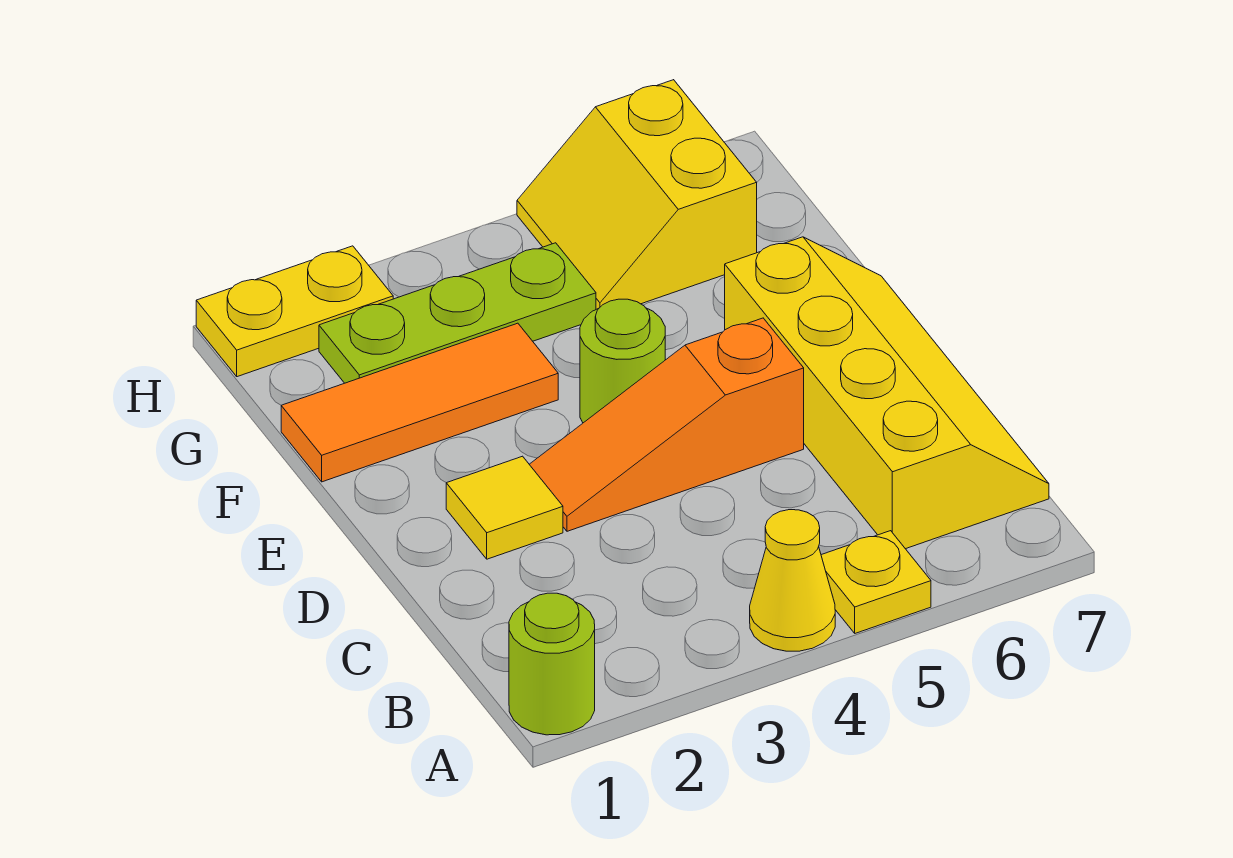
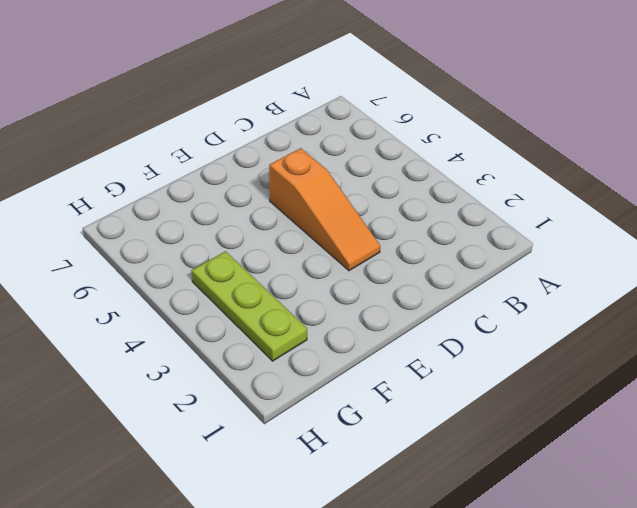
none -> lime round brick A1 level 1
none -> yellow cone A4 level 1

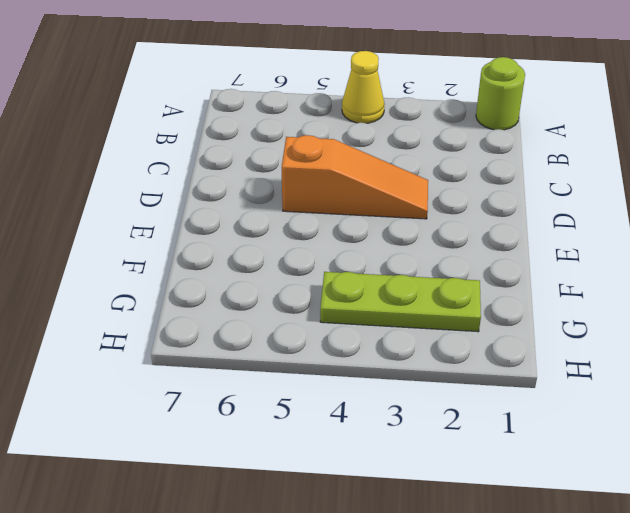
none -> yellow plate A5 level 1
none -> yellow slope B6:E7 level 1 top 6

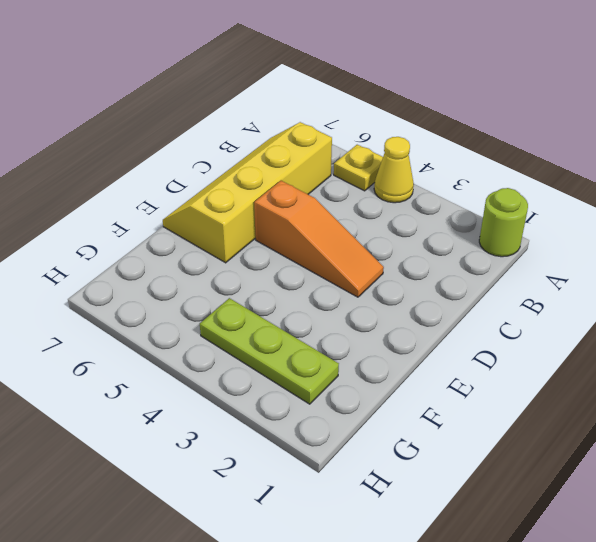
none -> yellow tile D2 level 1
none -> lime round brick E4 level 1

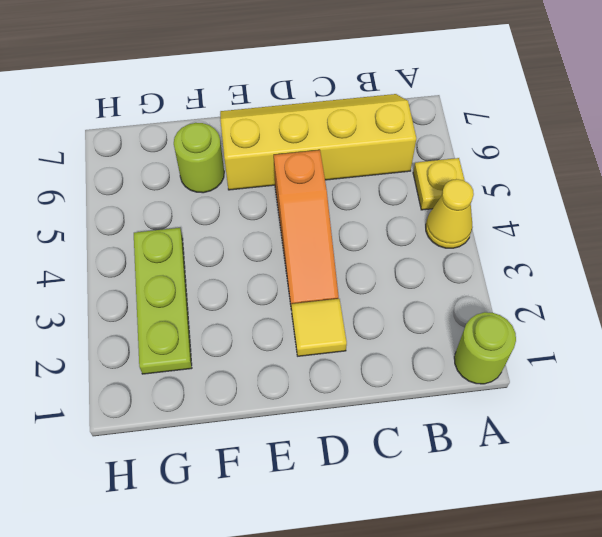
lime round brick F6 level 1 -> lime round brick E4 level 1
none -> orange tile F1:F3 level 1
none -> yellow slope G5:H6 level 1 top 6

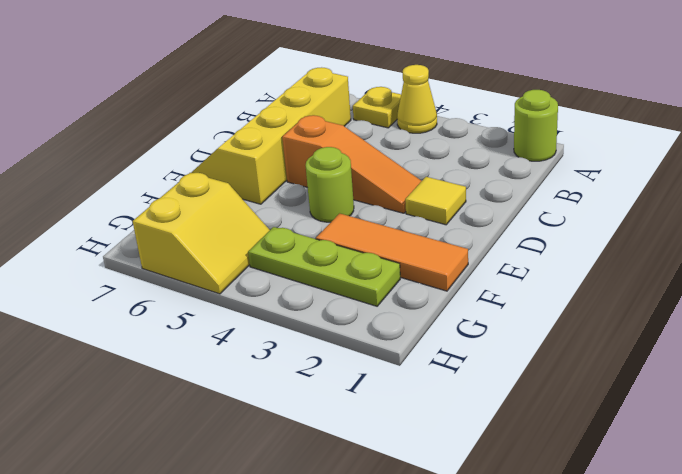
none -> yellow plate H1:H2 level 1

